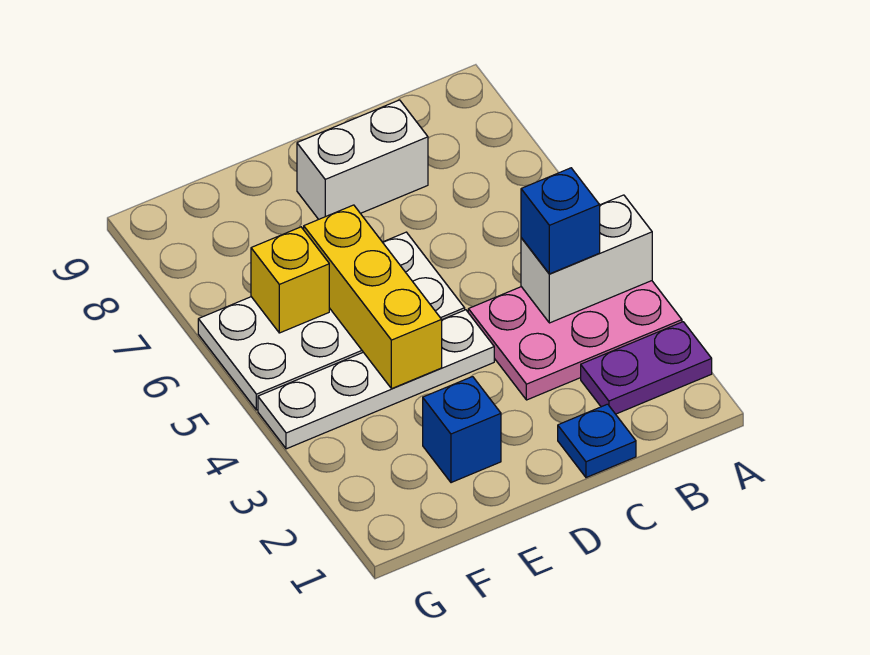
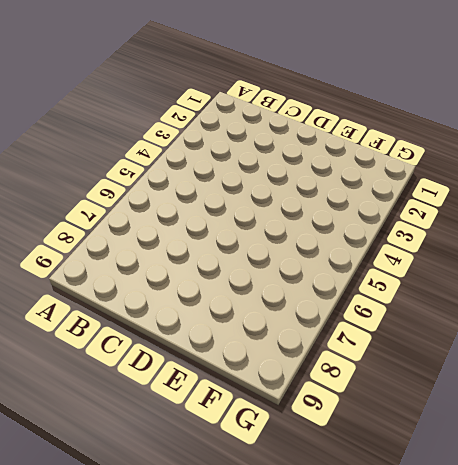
none -> purple plate A2:B2 level 1
none -> pink plate A3:C4 level 1

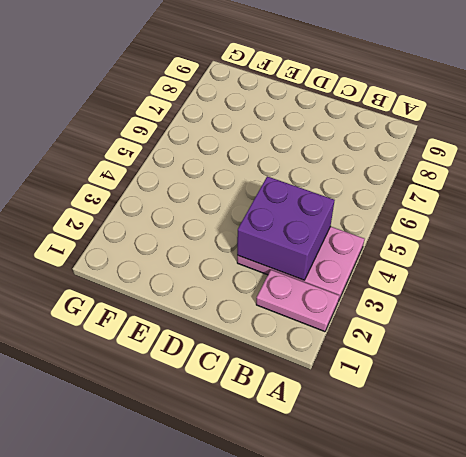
pink plate A2:B2 level 1 -> purple plate A2:B2 level 1
purple brick B3:C4 level 2 -> white brick A4:B4 level 2
none -> blue plate C1 level 1
none -> white brick C8:D8 level 1

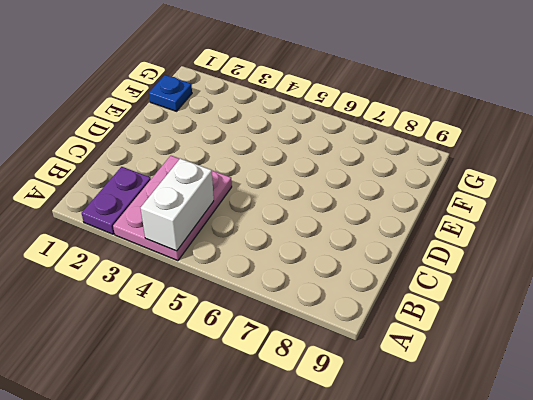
blue plate F1 level 1 -> blue plate C1 level 1
none -> white brick C8:D8 level 1
none -> white plate D4:G4 level 1

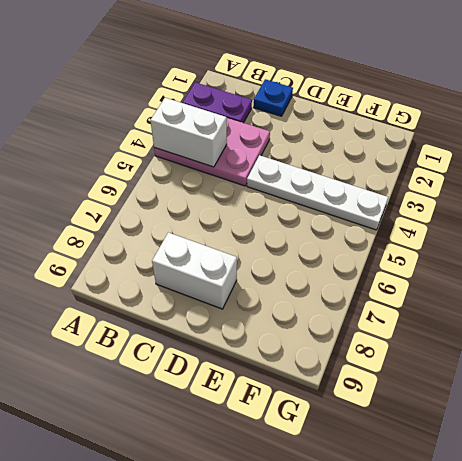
none -> white plate D5:G6 level 1
none -> blue brick E2 level 1

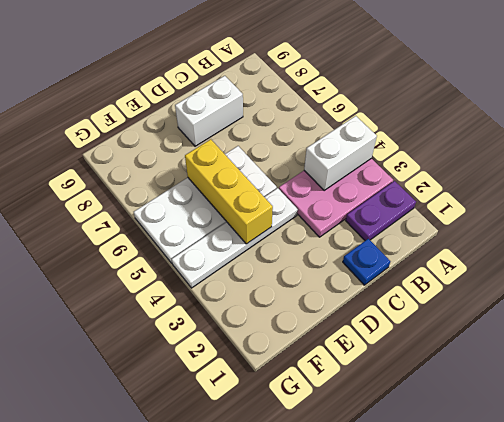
none -> blue brick E2 level 1
none -> yellow brick F6 level 2

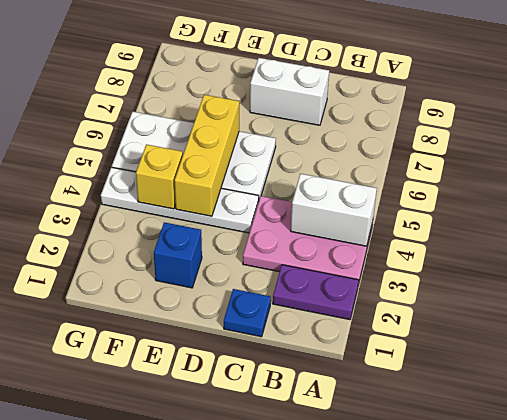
yellow brick F4 level 2 -> yellow brick F6 level 2
none -> blue brick B4 level 3

